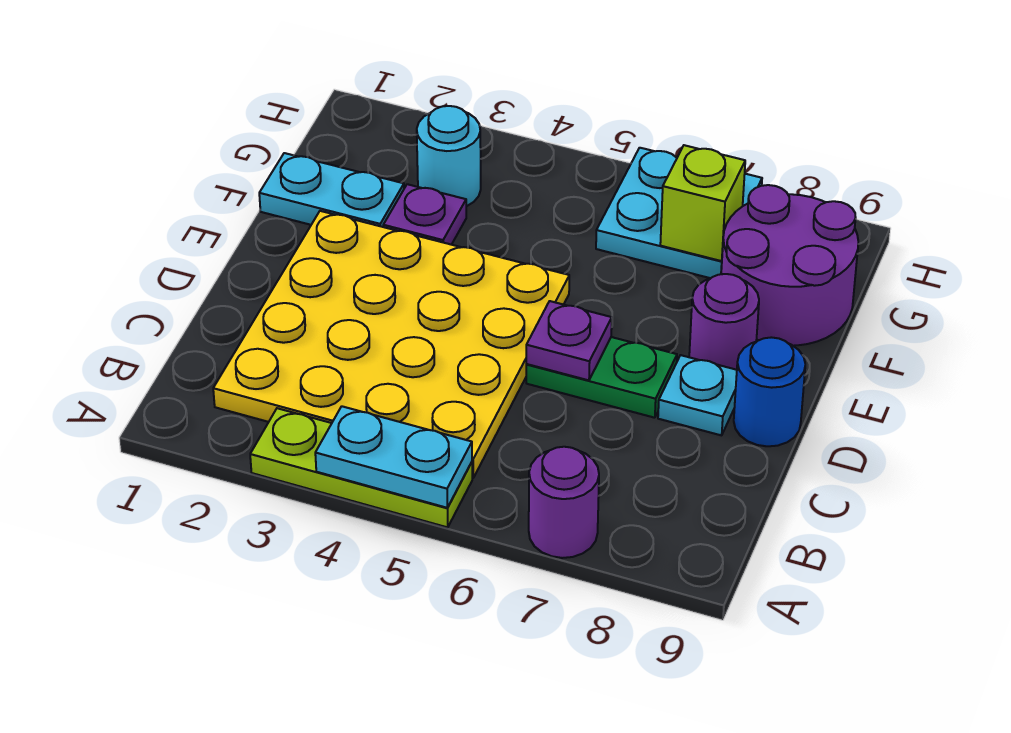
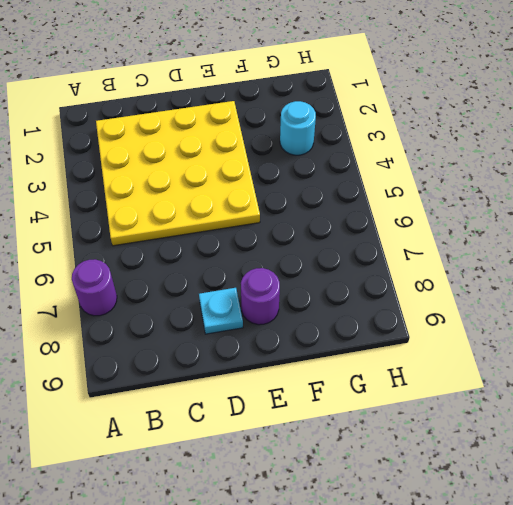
none -> lime plate A3:A5 level 1
none -> green plate D6:D7 level 1
none -> blue round brick D9 level 1

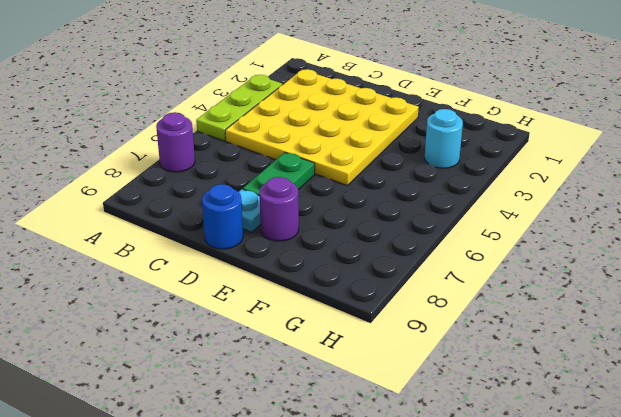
none -> cyan plate F1:F2 level 1
none -> purple plate F3 level 1
none -> purple round brick F8:G9 level 1

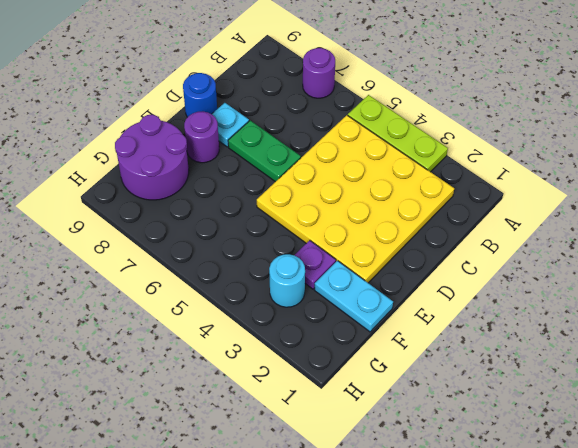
none -> cyan plate G6:H7 level 1
none -> cyan plate A4:A5 level 2
none -> purple plate D6 level 2

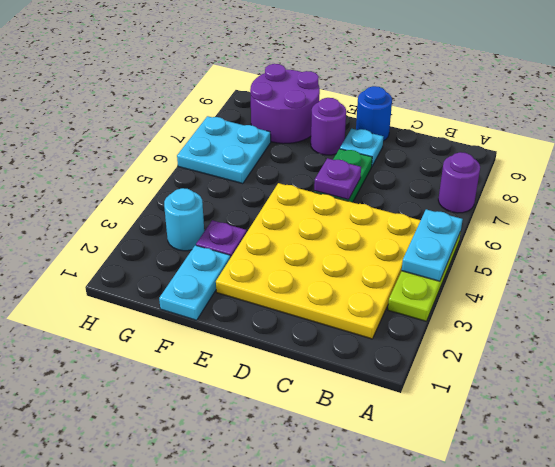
none -> lime brick G7 level 2

